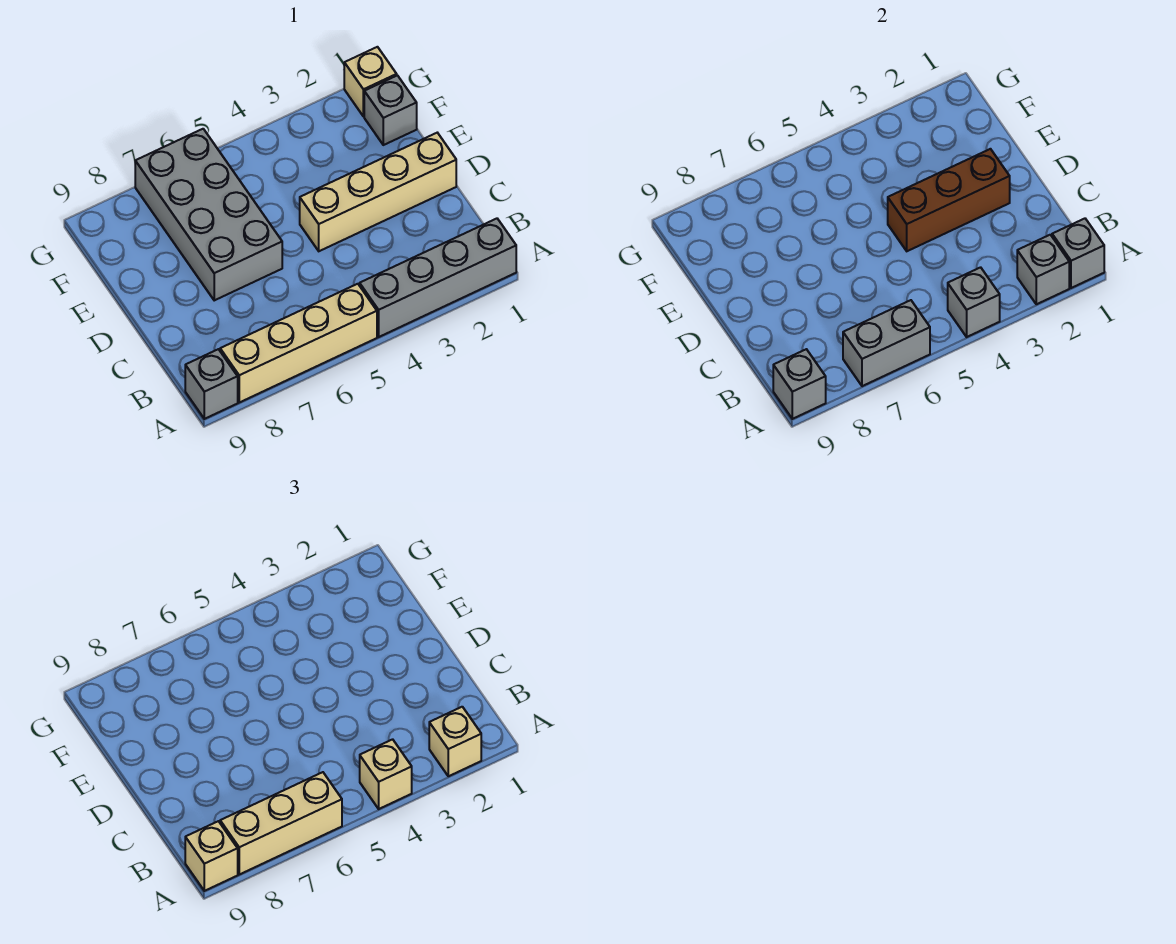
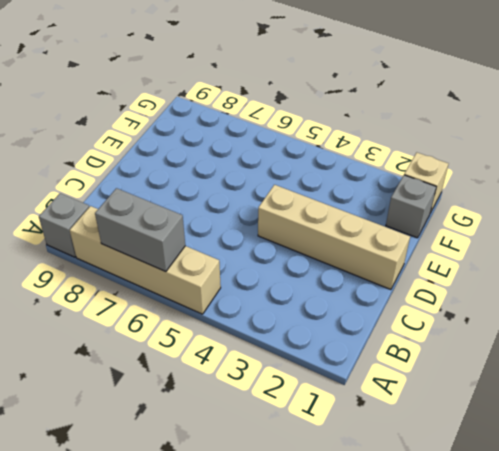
none -> grey brick A1:A4 level 1
none -> grey brick D6:G7 level 1
none -> grey brick A1 level 2

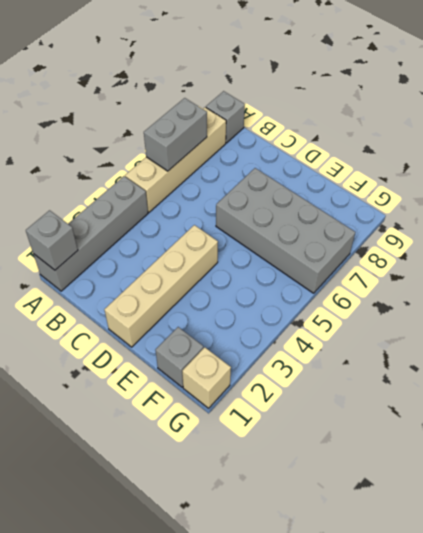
none -> grey brick A2 level 2
none -> grey brick A4 level 2
none -> grey brick A9 level 2

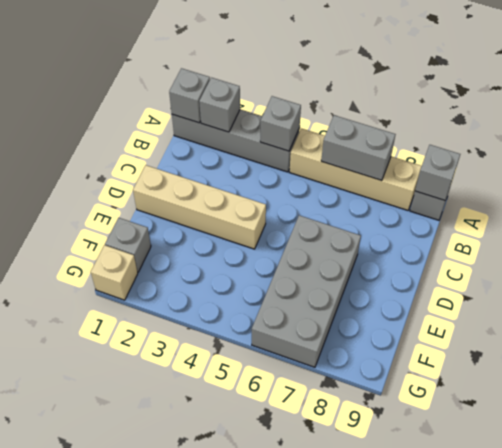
none -> brown brick D2:D4 level 2
none -> tan brick A2 level 3
none -> tan brick A4 level 3

